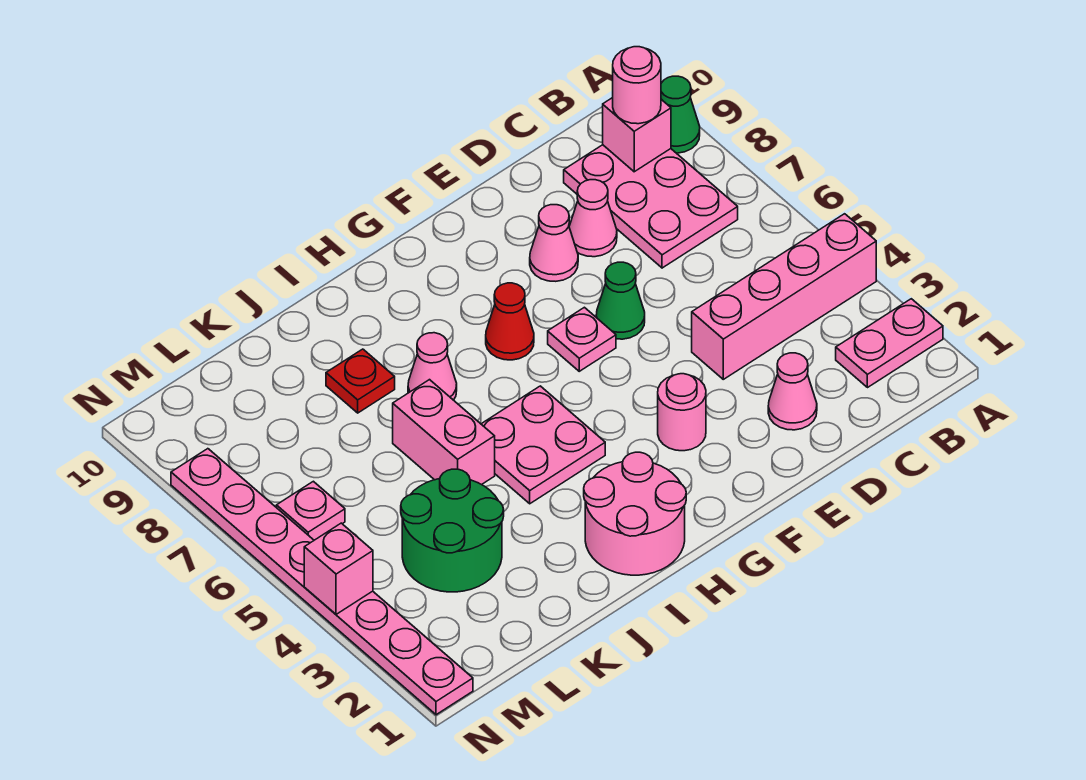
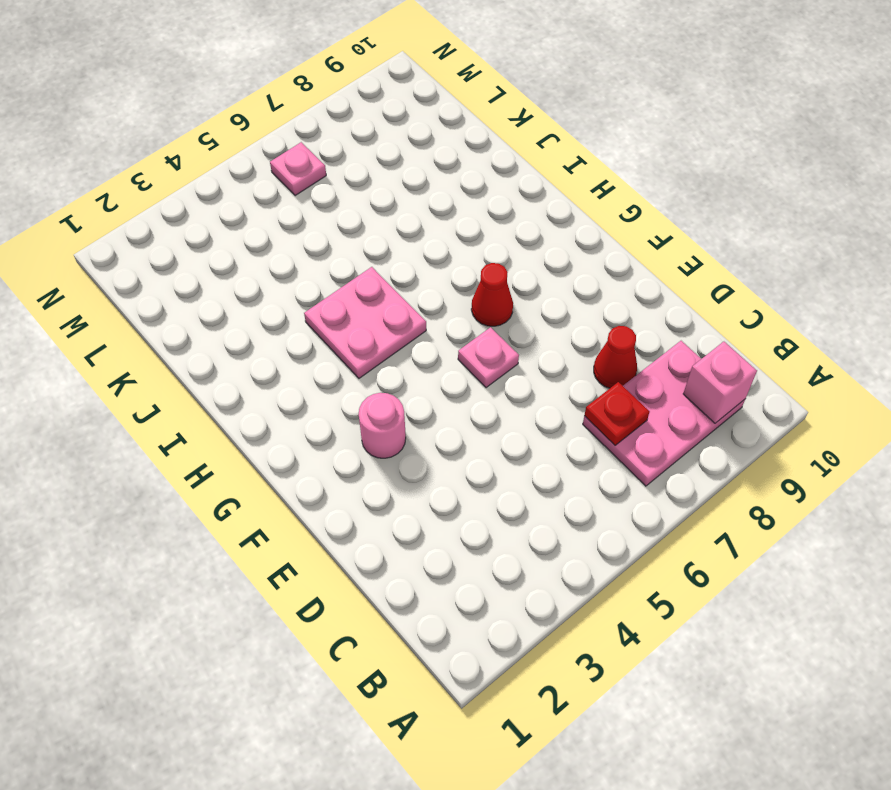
red plate C7 level 2 -> red plate J8 level 1
red cone D8 level 1 -> pink cone D8 level 1
none -> pink plate A2:B2 level 1
none -> pink brick A4:D4 level 1
none -> green cone A9 level 1

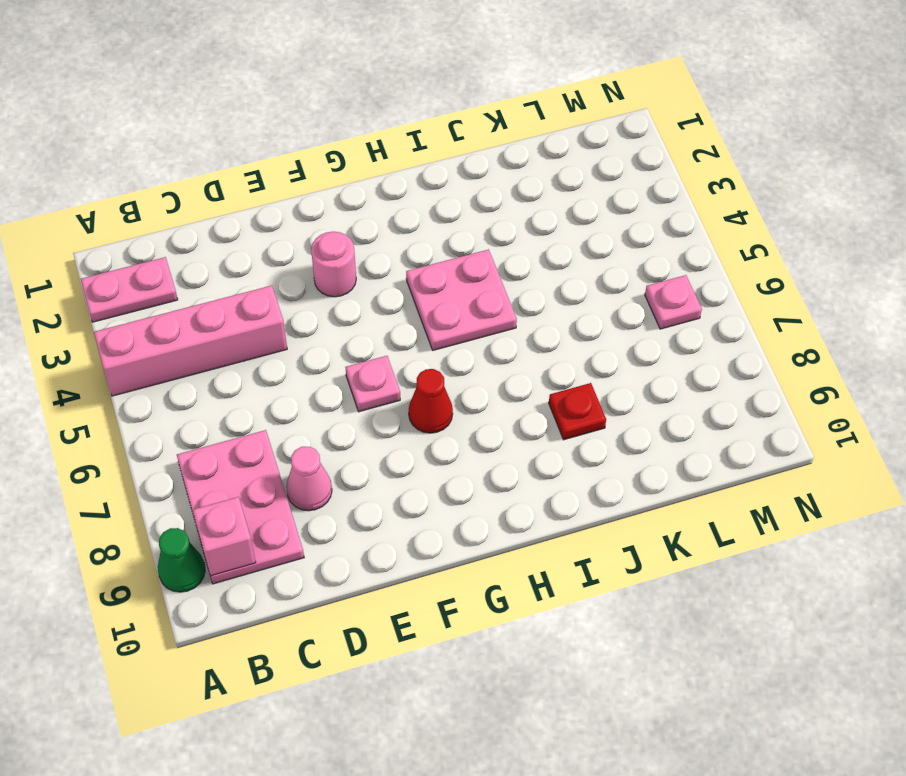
none -> pink cone D2 level 1
none -> green cone E6 level 1
none -> pink cone E8 level 1

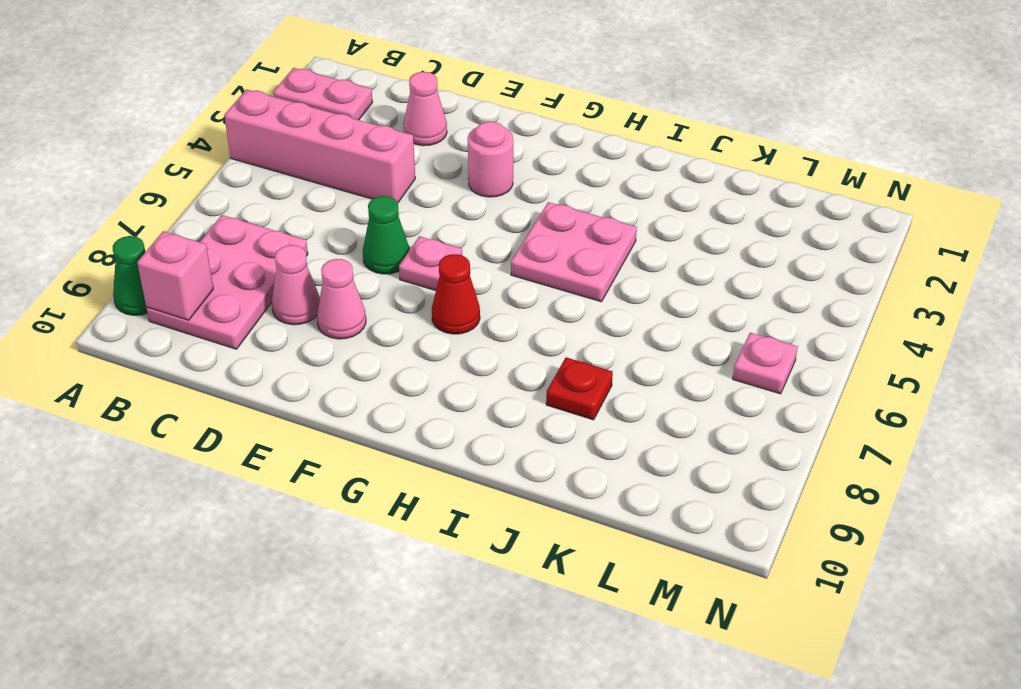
none -> pink round brick H1:I2 level 1
none -> pink cone I7 level 1
none -> pink brick J5:J6 level 1

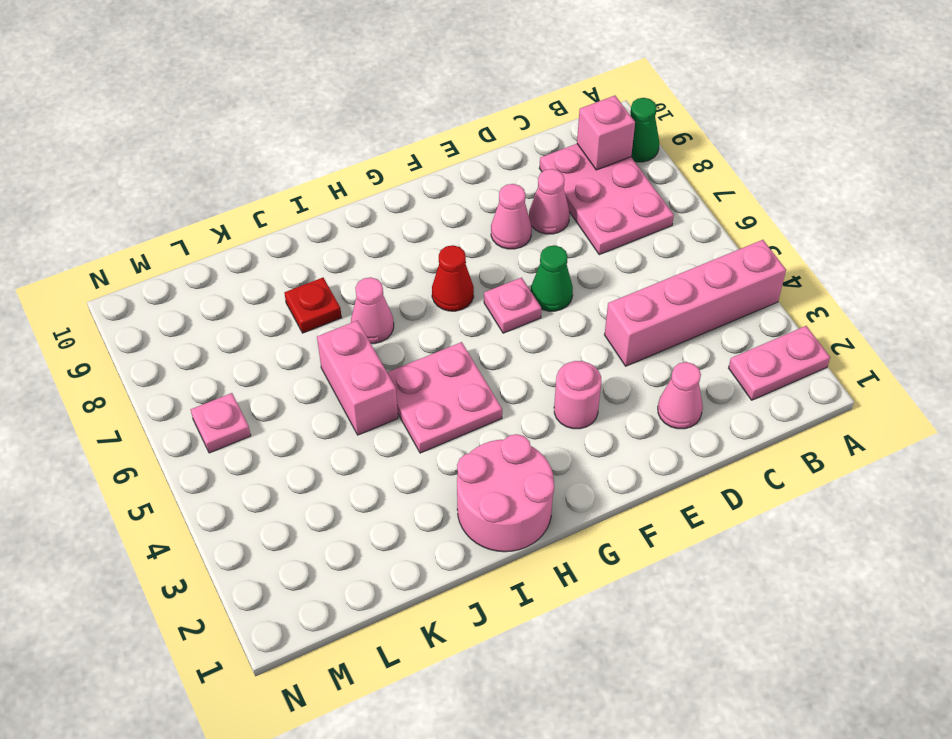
none -> green round brick K3:L4 level 1
none -> pink plate N1:N8 level 1
none -> pink brick N4 level 2

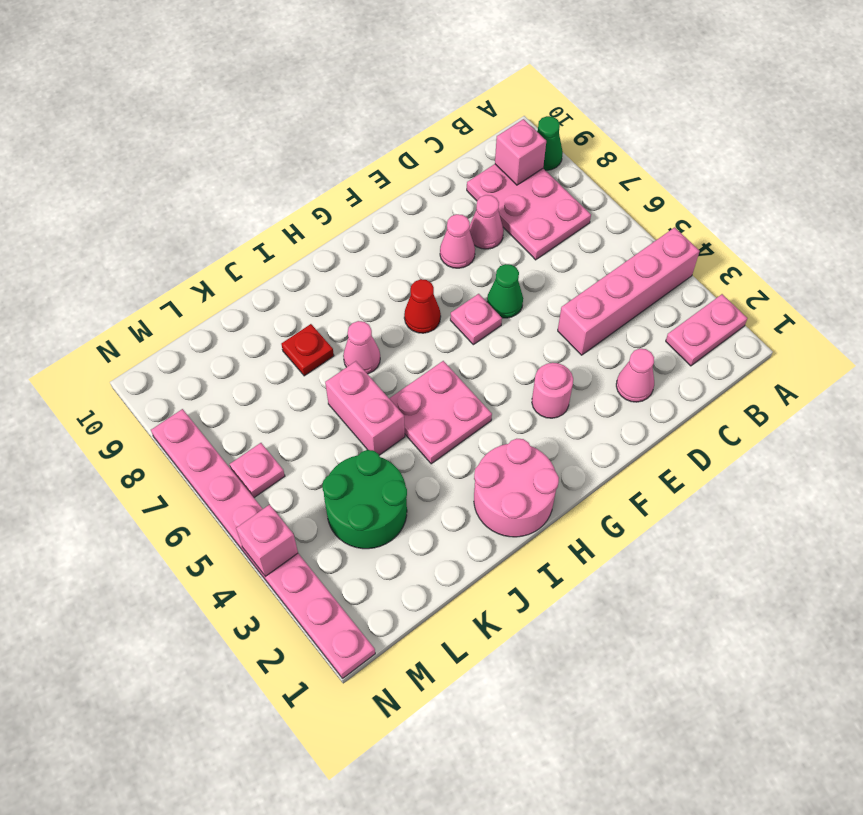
none -> pink round brick B9 level 3

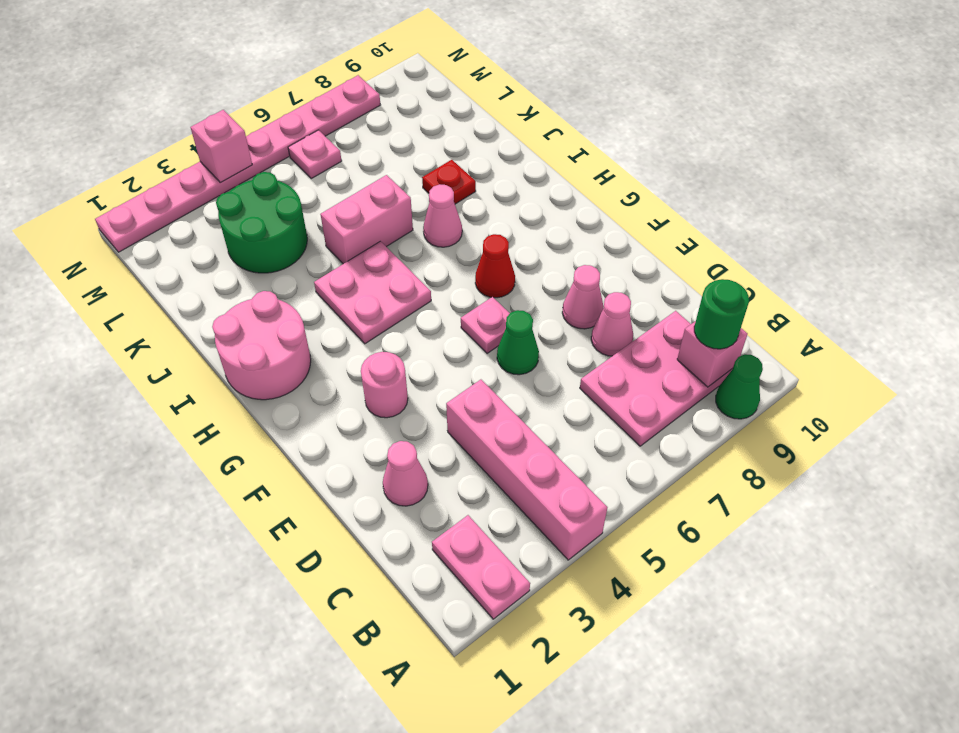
green round brick B9 level 3 -> pink round brick B9 level 3

